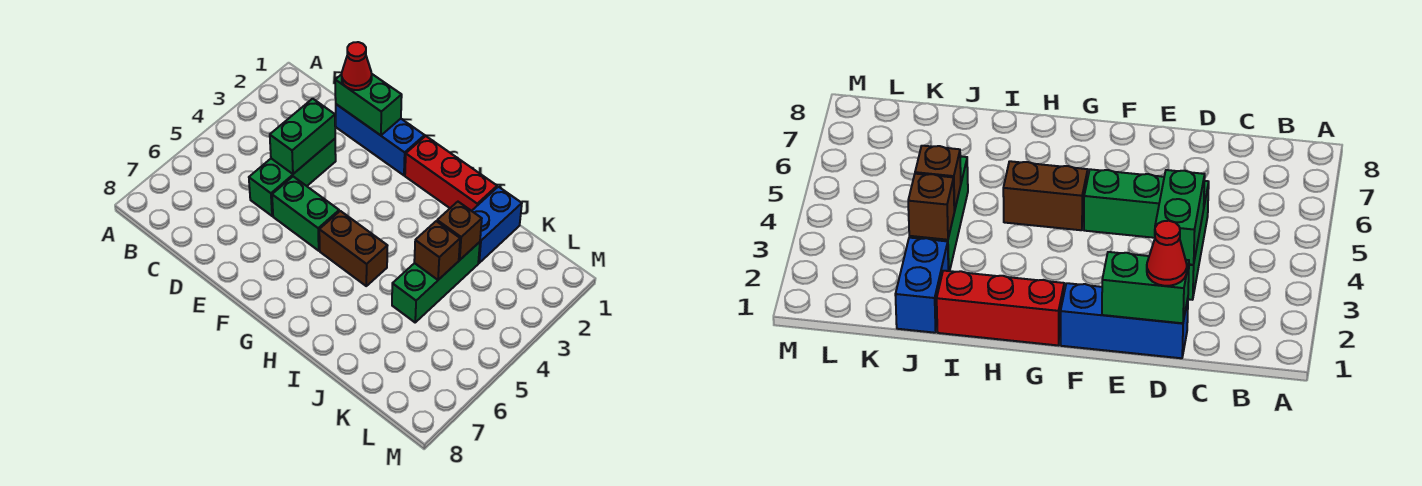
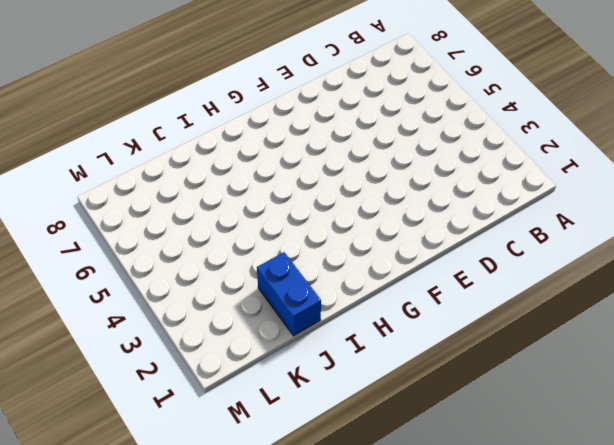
none -> blue brick D1:F1 level 1
none -> green brick D3:D5 level 1
none -> green brick E5:F5 level 1

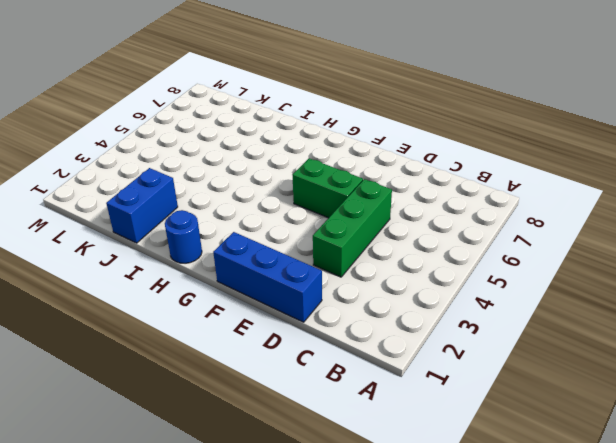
blue round brick H1 level 1 -> red brick G1:I1 level 1
none -> brown brick G5:H5 level 1
none -> green brick J3:J5 level 1
none -> green brick D1:E1 level 2

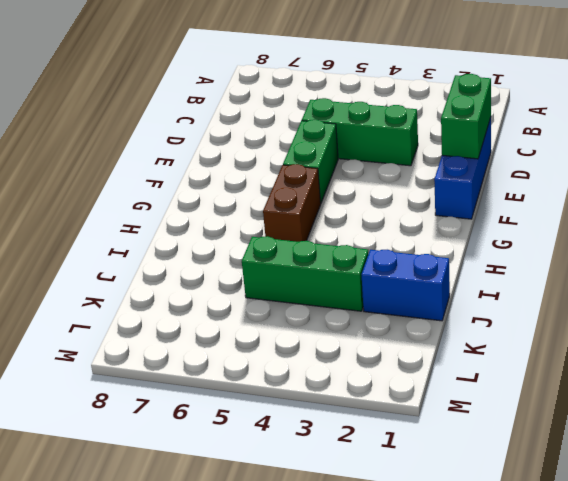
none -> red brick G1:I1 level 1
none -> green brick D3:D4 level 2
none -> brown brick J3 level 2

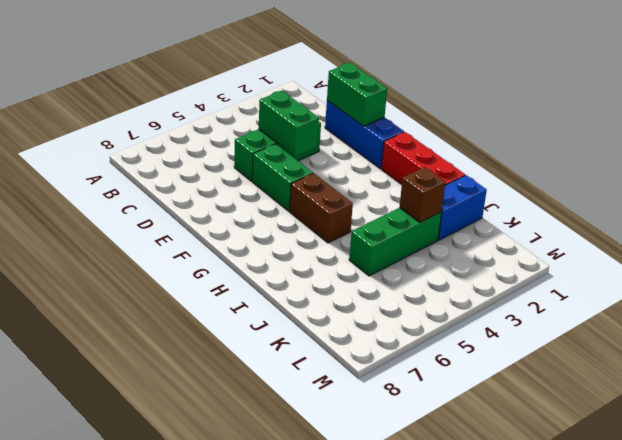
green brick D4:E4 level 2 -> green brick D3:D4 level 2
none -> brown brick J4 level 2
none -> red cone D1 level 3

